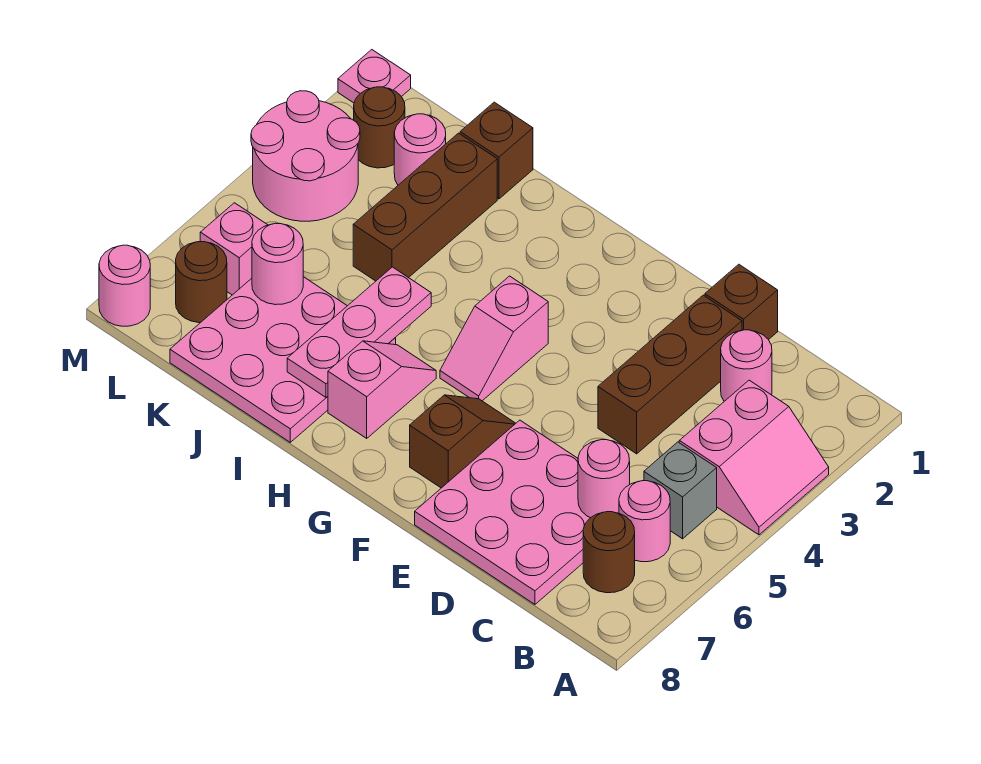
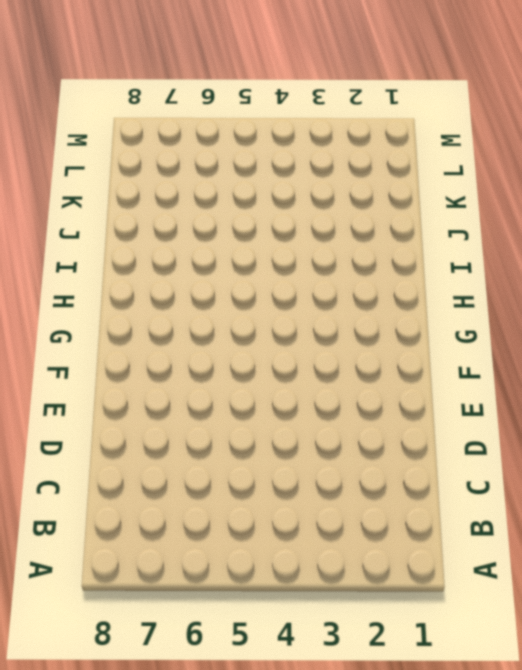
none -> pink slope A3:B4 level 1 top B
none -> grey brick B5 level 1
none -> pink round brick B6 level 1

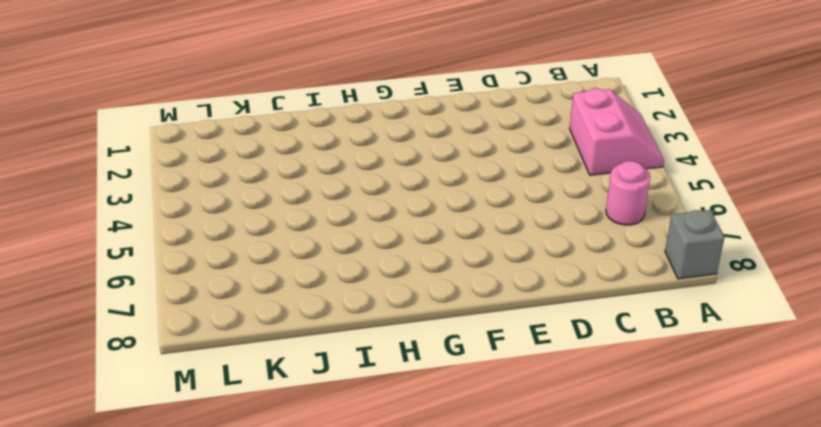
grey brick A8 level 1 -> grey brick B5 level 1
none -> brown round brick B7 level 1
none -> pink round brick C2 level 1
none -> pink plate C6:E8 level 1

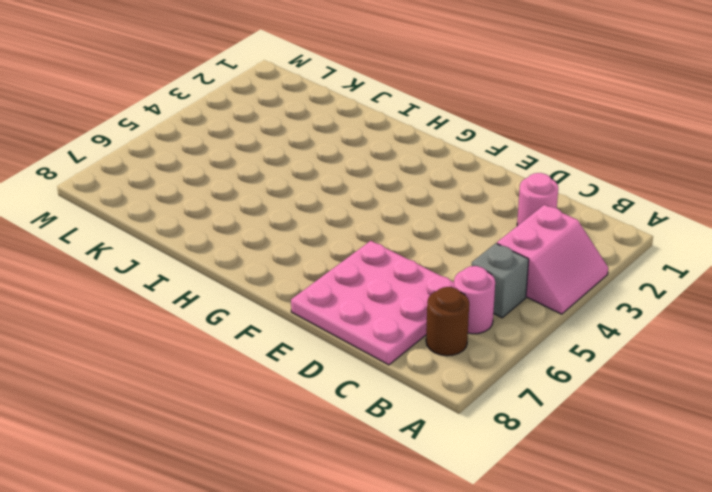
none -> brown brick D1 level 1
none -> brown brick D2:D4 level 1
none -> brown slope F6:F7 level 1 top 7

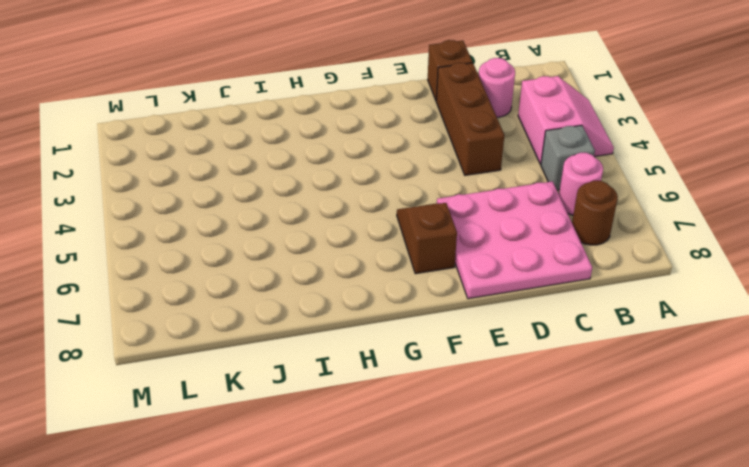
none -> pink slope G4:G5 level 1 top 4
none -> pink slope H6:H7 level 1 top 7
none -> pink plate I6:K8 level 1

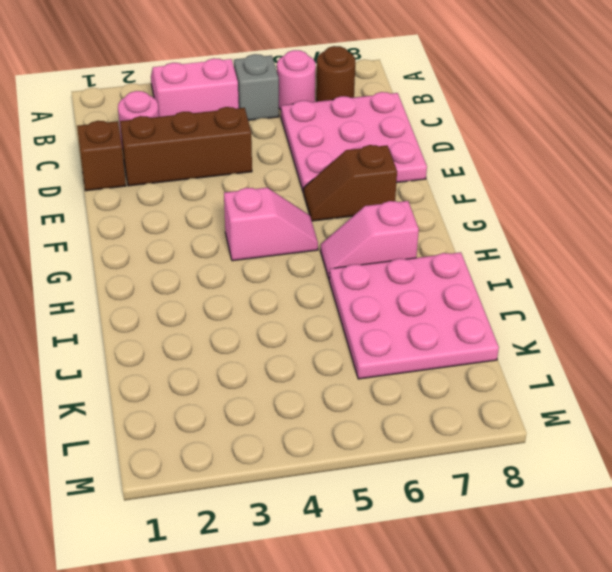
none -> brown brick J1 level 1
none -> brown brick J2:J4 level 1
none -> pink round brick K2 level 1

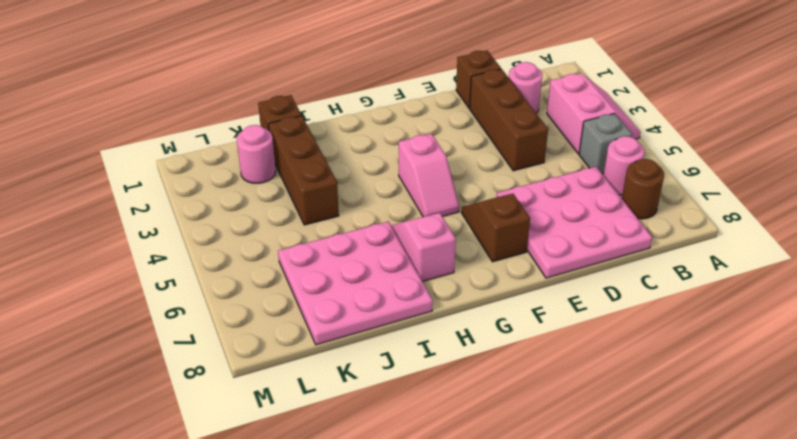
none -> brown round brick L2 level 1
none -> pink round brick L3:M4 level 1
none -> pink brick L6 level 1

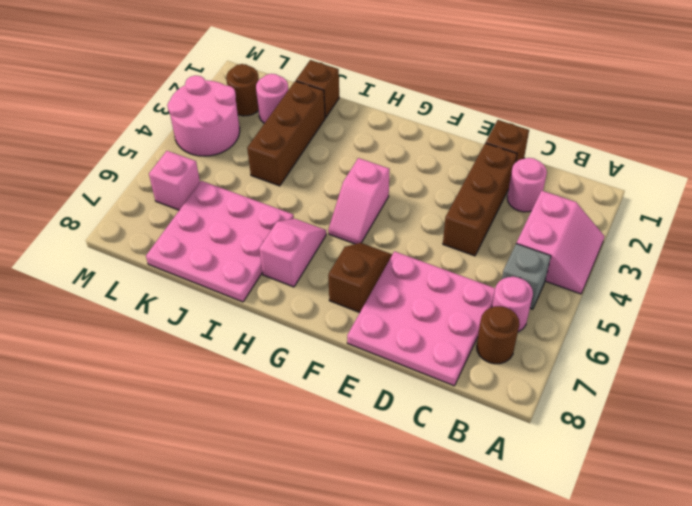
none -> brown round brick L7 level 1
none -> pink plate M1 level 1
none -> pink round brick M8 level 1

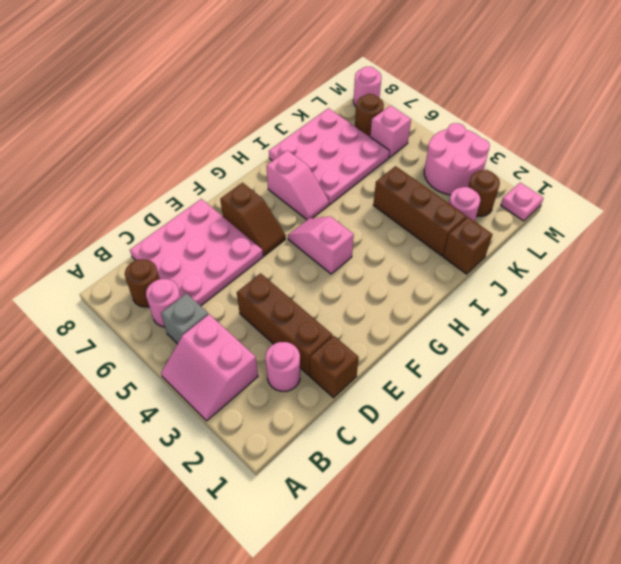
none -> pink round brick C6 level 2
none -> pink plate I5:I7 level 2
none -> pink round brick K6 level 2

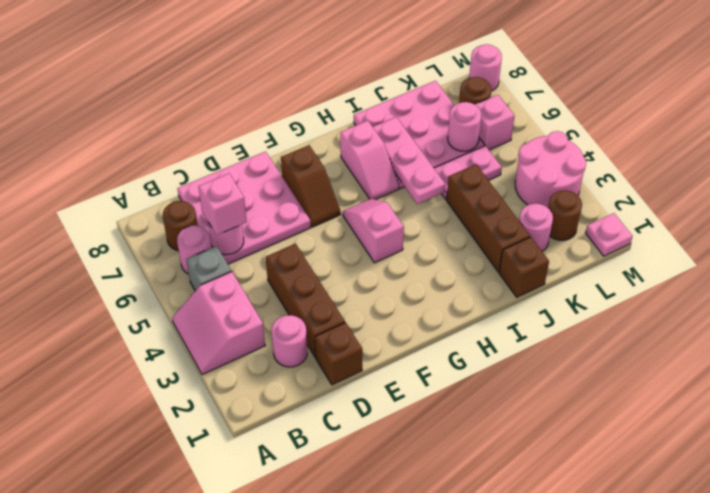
pink brick C6 level 3 -> none
pink plate J5:K5 level 1 -> none

